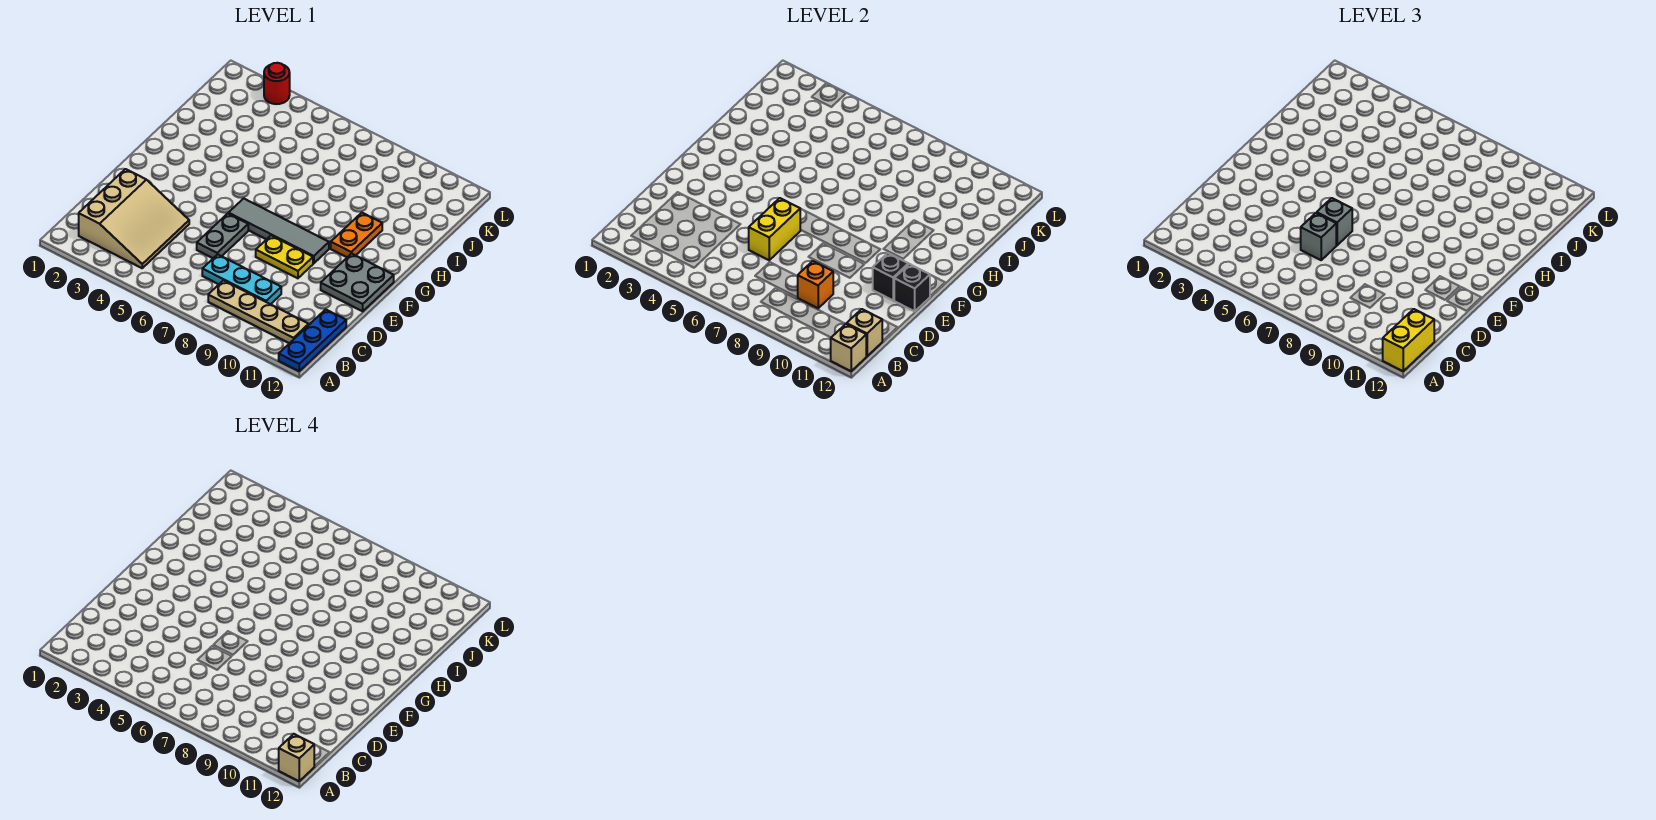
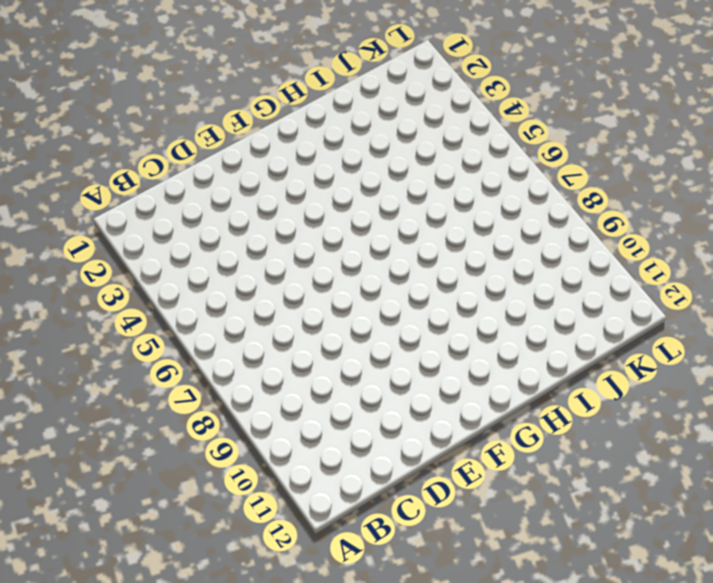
none -> blue plate A12:C12 level 1
none -> tan slope B2:D4 level 1 top 2
none -> tan plate B8:B11 level 1

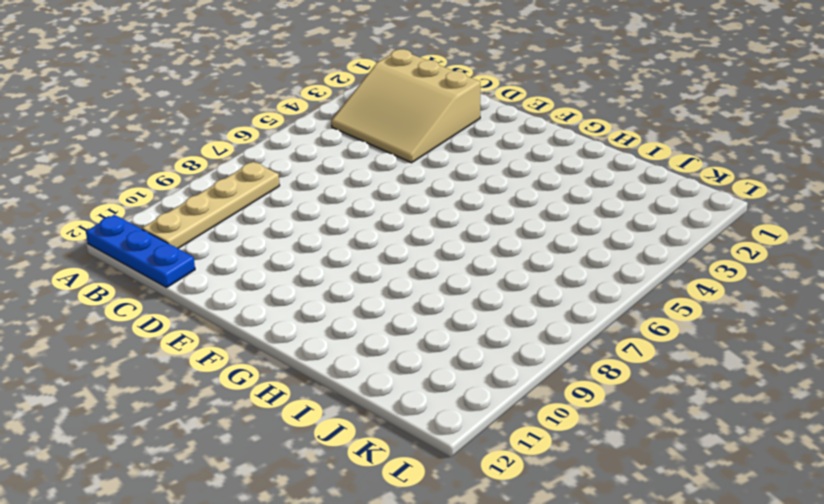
none -> cyan plate C7:C9 level 1
none -> grey plate D6:E6 level 1
none -> yellow plate E8:E9 level 1

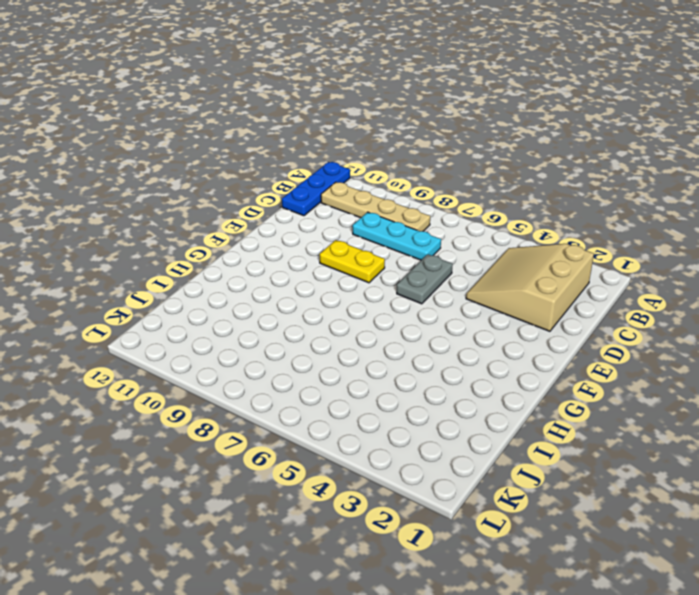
none -> grey plate E11:F12 level 1
none -> grey tile F6:F9 level 1
none -> orange plate G10:H10 level 1

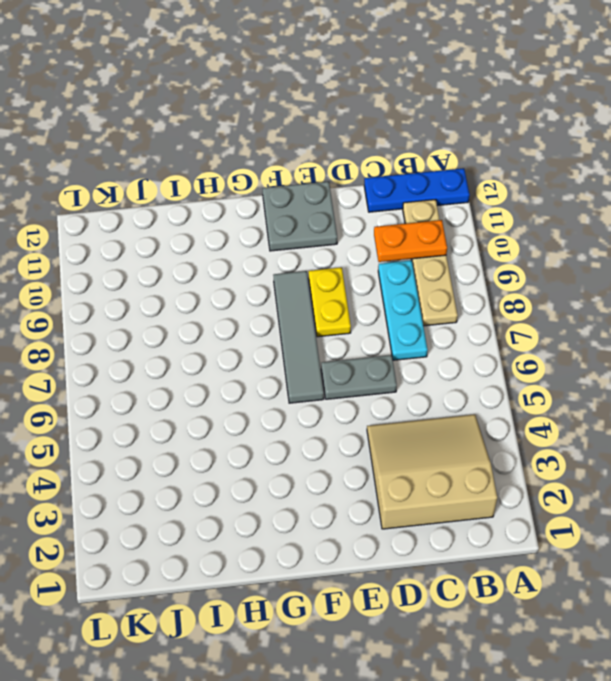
orange plate B10:C10 level 2 -> orange plate G10:H10 level 1
none -> red round brick L3 level 1
none -> tan brick A12 level 2
none -> tan brick B12 level 2

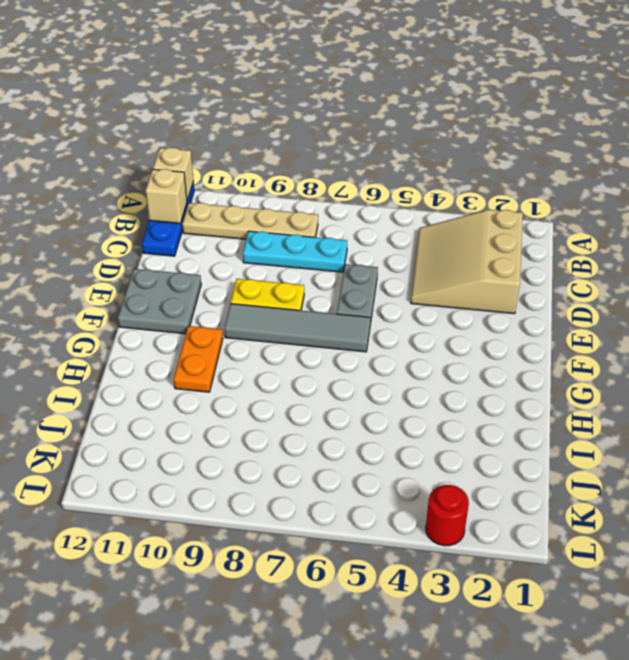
none -> orange brick C9 level 2
none -> yellow brick D6:E6 level 2
none -> black brick E11 level 2

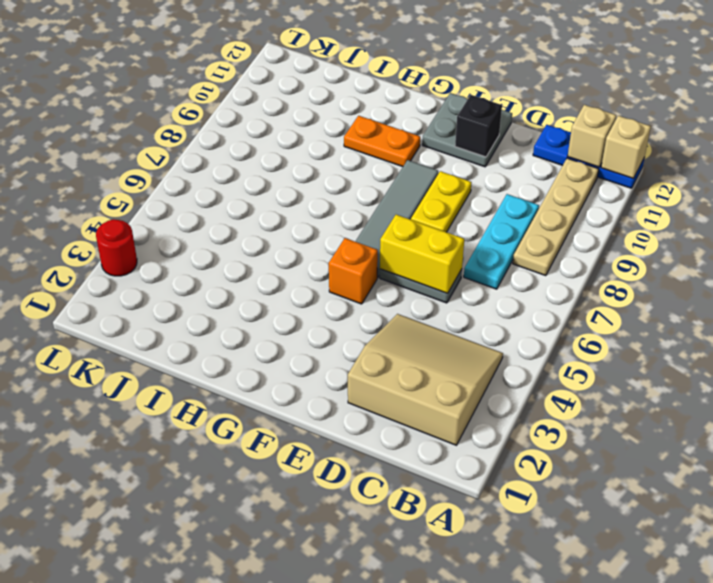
orange brick F5 level 1 -> orange brick C9 level 2
none -> black brick E12 level 2
none -> yellow brick A12:B12 level 3
none -> grey brick D6 level 3

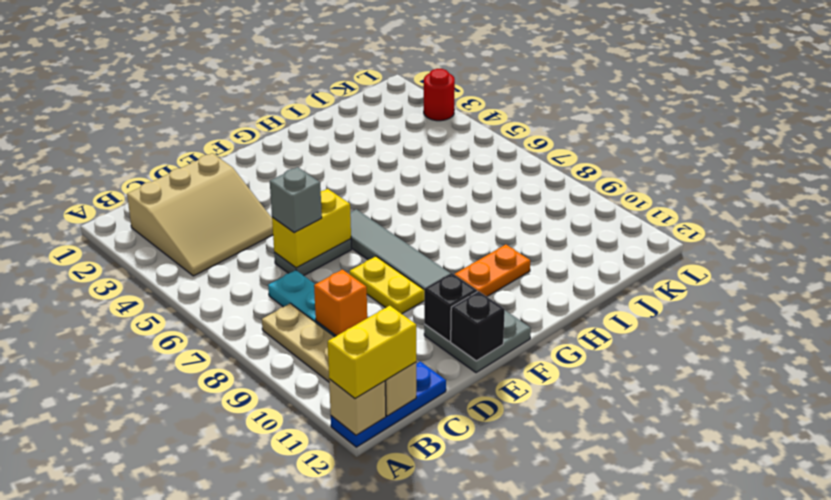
none -> grey brick E6 level 3
none -> tan brick A12 level 4

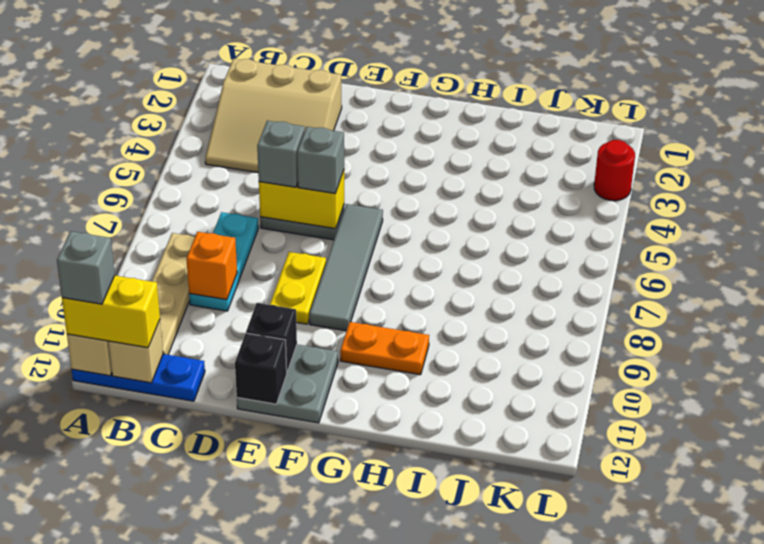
grey brick A12 level 4 -> tan brick A12 level 4

